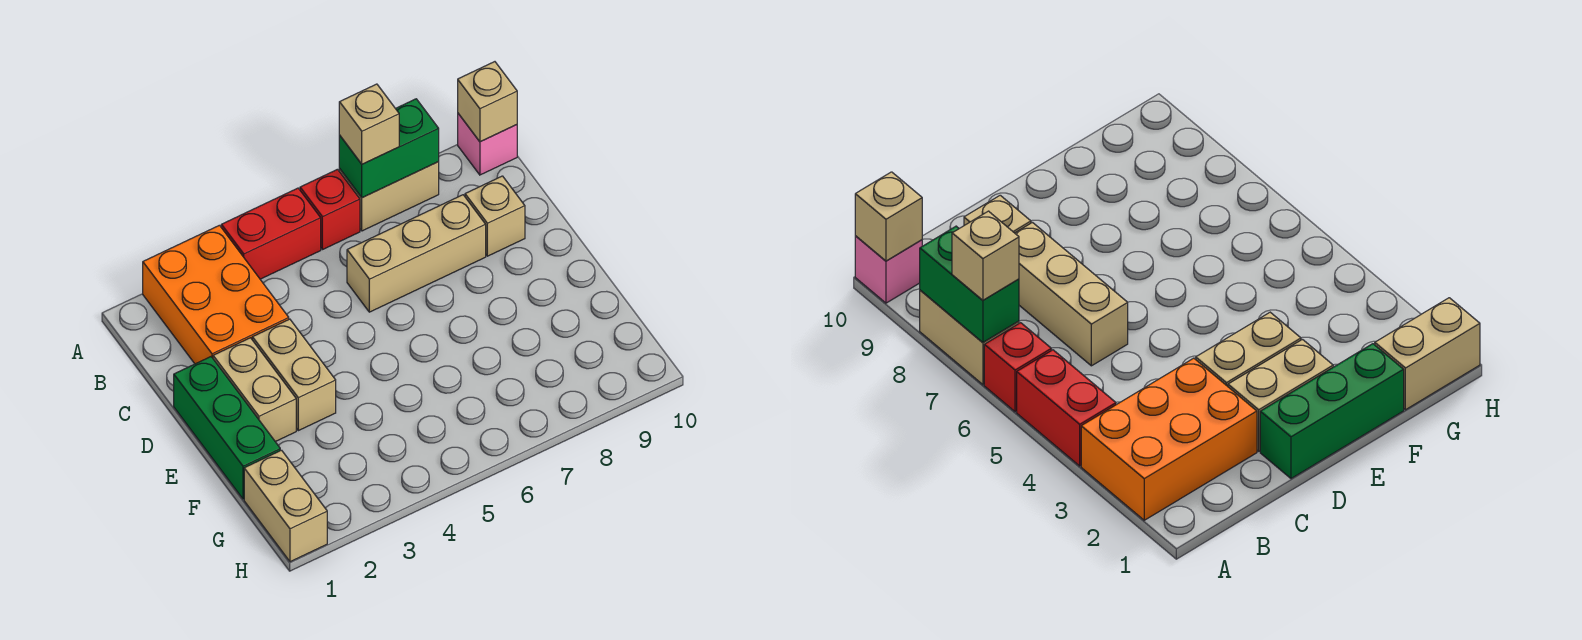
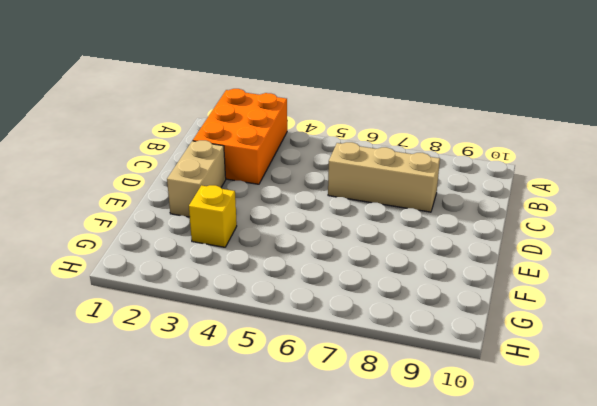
yellow brick F3 level 1 -> none
none -> red brick A4:A5 level 1
none -> red brick A6 level 1
none -> tan brick A7:A8 level 1

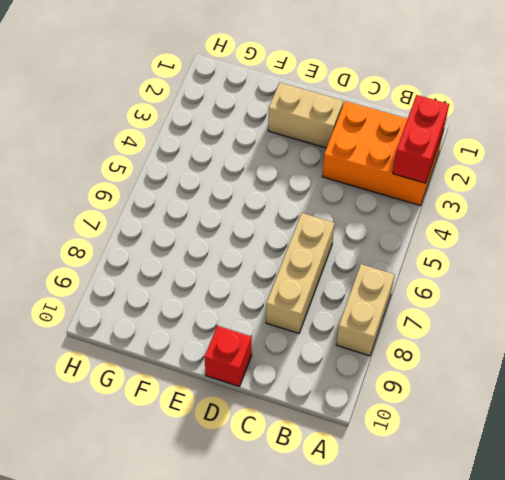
red brick A2:A3 level 2 -> red brick A4:A5 level 1
red brick D10 level 1 -> red brick A6 level 1
none -> pink brick A10 level 1
none -> tan brick C9 level 1
none -> green brick D1:F1 level 1

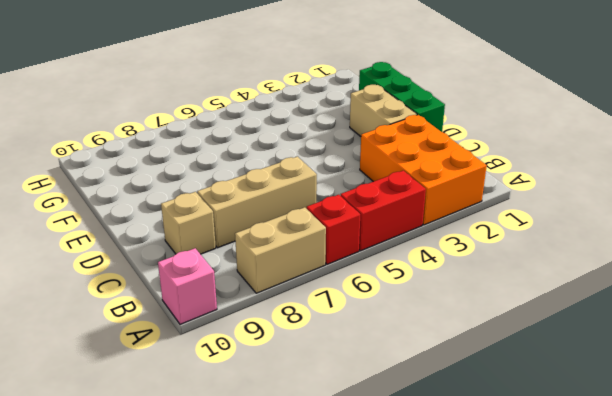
none -> tan brick D3:E3 level 1
none -> tan brick G1:H1 level 1
none -> green brick A7:A8 level 2

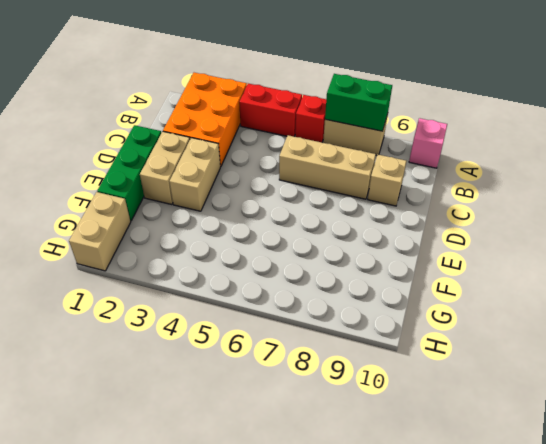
none -> tan brick A10 level 2
none -> tan brick A7 level 3

